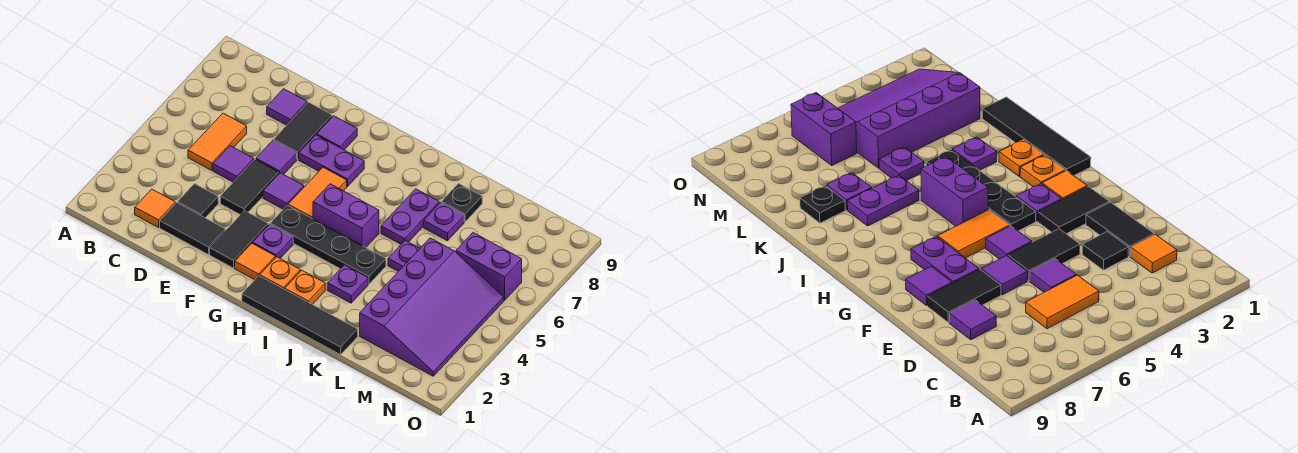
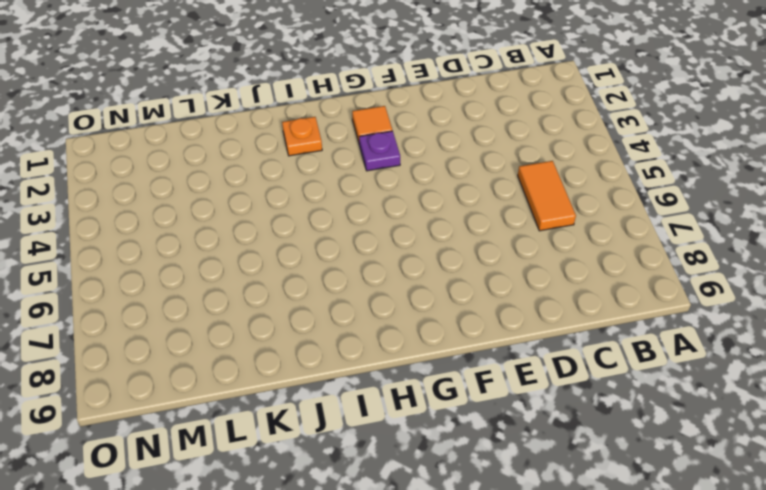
none -> orange tile C2 level 1
none -> black tile D2:E2 level 1
none -> black tile D3 level 1

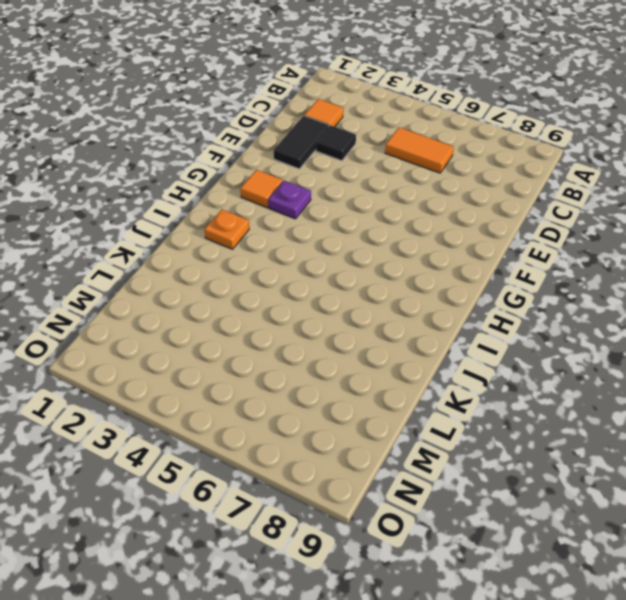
none -> purple tile D5 level 1
none -> purple tile D8 level 1
none -> black tile E4:E5 level 1

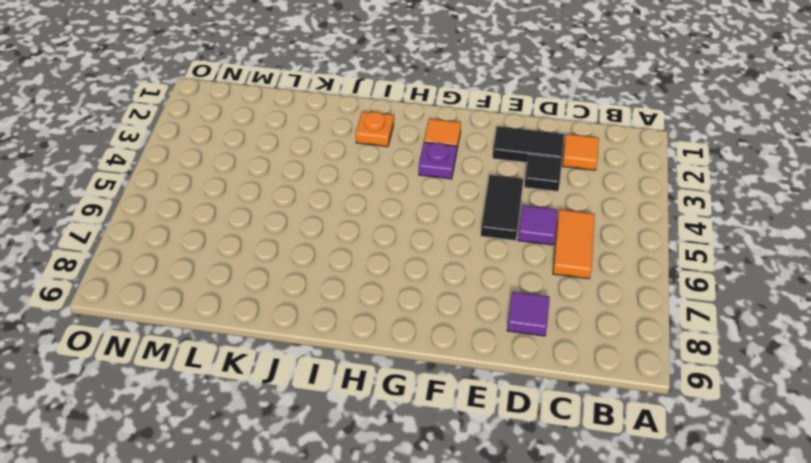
none -> purple tile E6 level 1
none -> black tile E7:E8 level 1
none -> black tile F2:F3 level 1

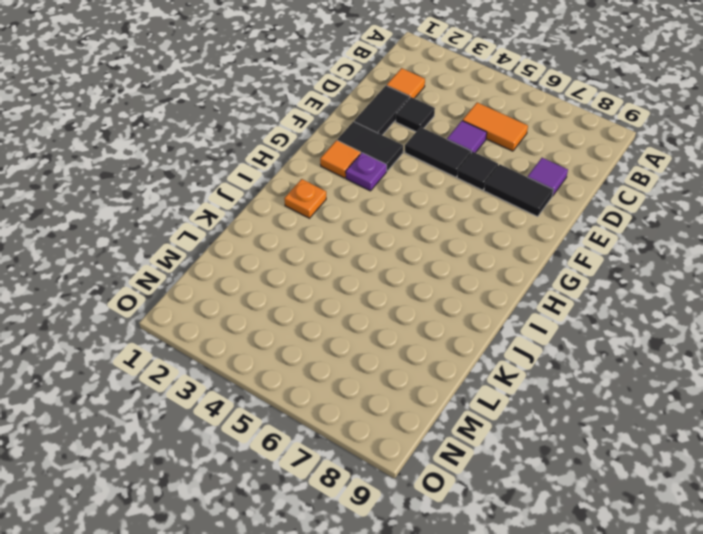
black tile E6 level 1 -> purple tile E6 level 1
none -> purple tile F5 level 1
none -> purple plate F7:G7 level 1
none -> purple tile F8 level 1

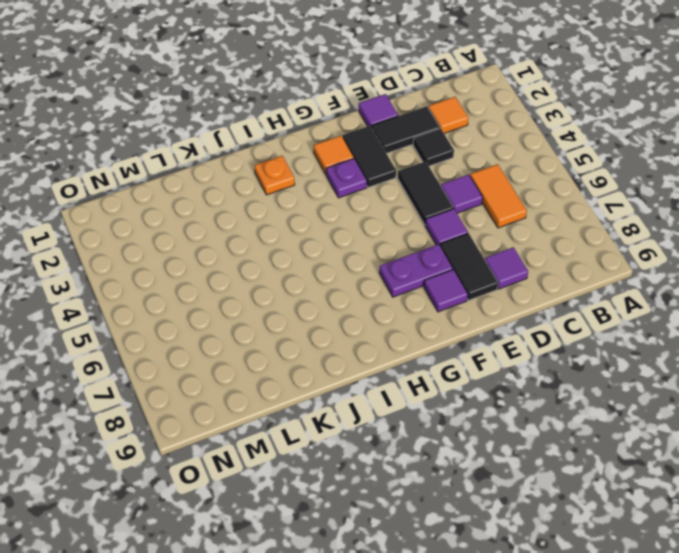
purple tile E1 level 1 -> purple tile F5 level 1
none -> black plate G4:J4 level 1
none -> orange tile G5:G6 level 1
none -> black tile H1:K1 level 1

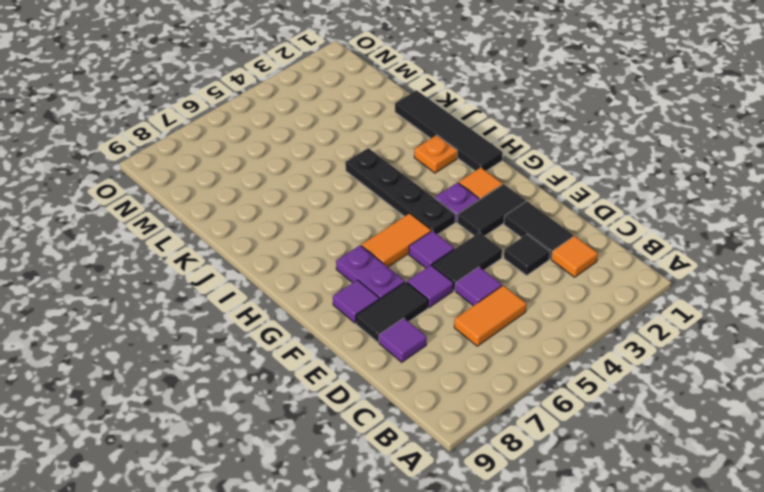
none -> orange plate H2 level 1
none -> purple brick H5:I5 level 1
none -> purple plate J3 level 1

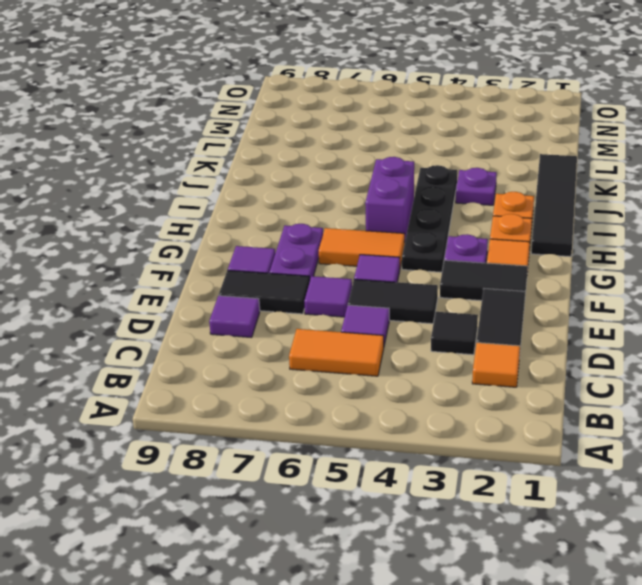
none -> purple plate J6:J7 level 1
none -> purple plate K5 level 1
none -> purple plate K7 level 1

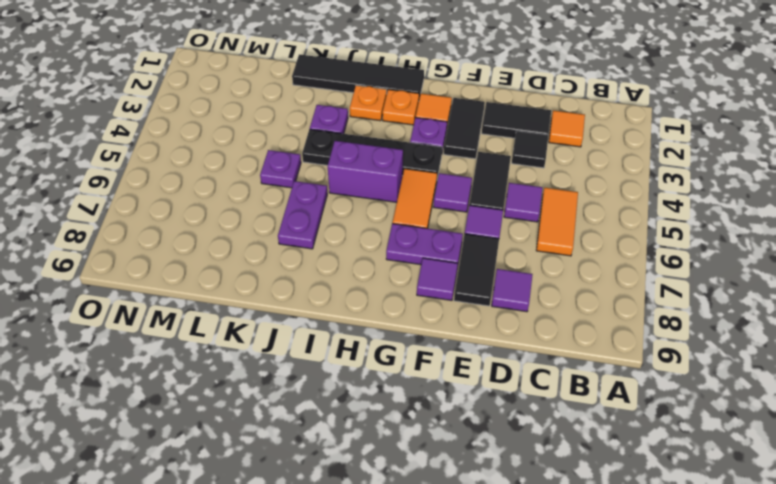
none -> purple plate K7 level 1
none -> black plate K8 level 1
none -> purple slope L2:N5 level 1 top L

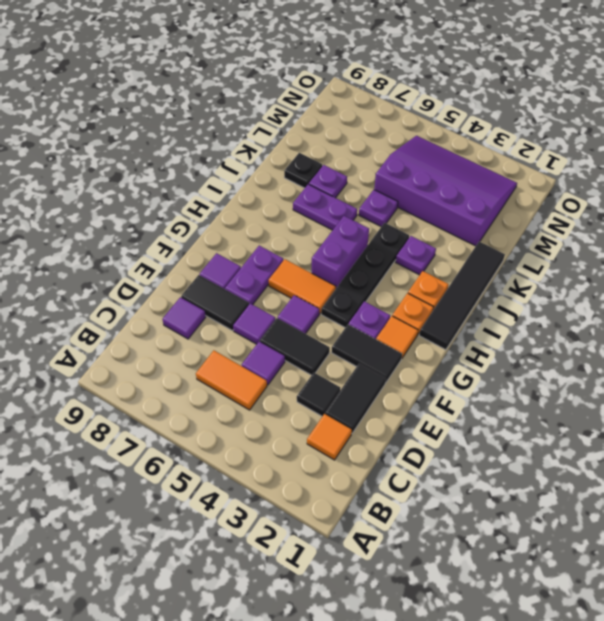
none -> purple brick M6:N6 level 1

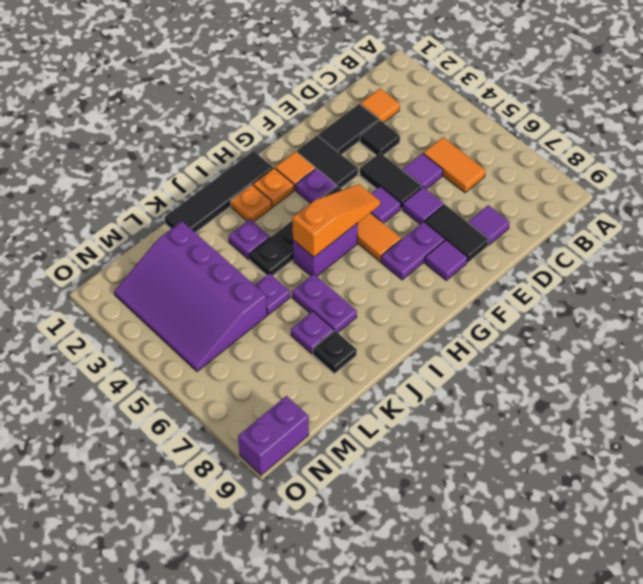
orange slope G5:I5 level 2 top I -> none
purple brick N9:O9 level 1 -> purple brick M6:N6 level 1

